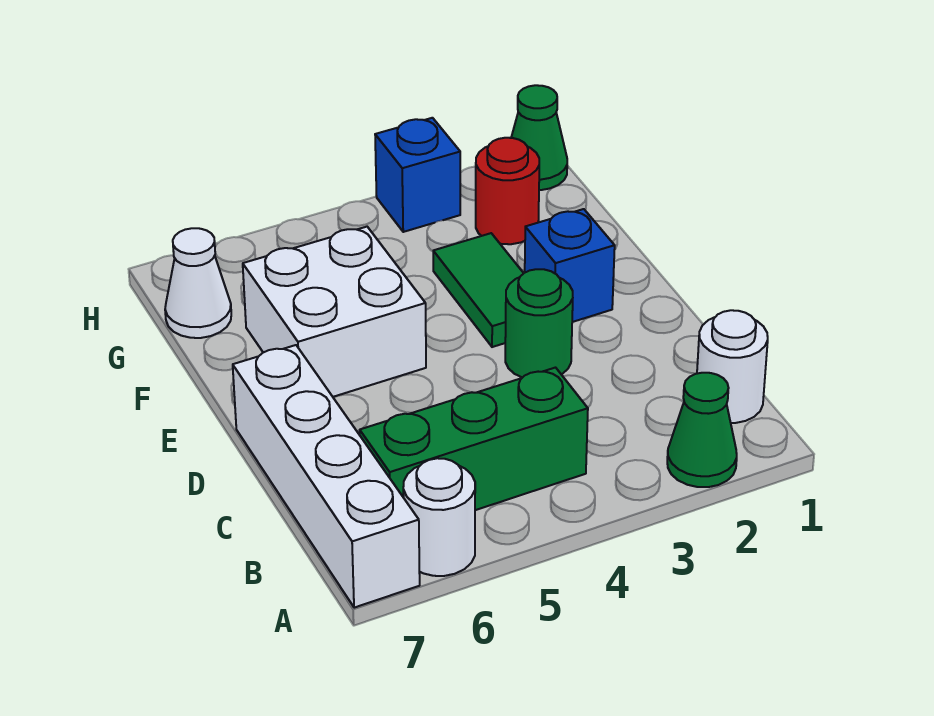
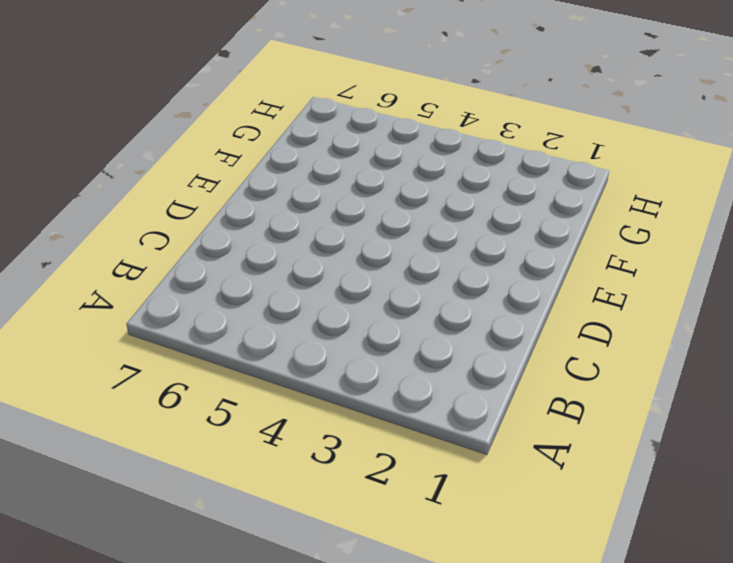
none -> green cone A2 level 1
none -> white round brick A6 level 1
none -> white brick A7:D7 level 1

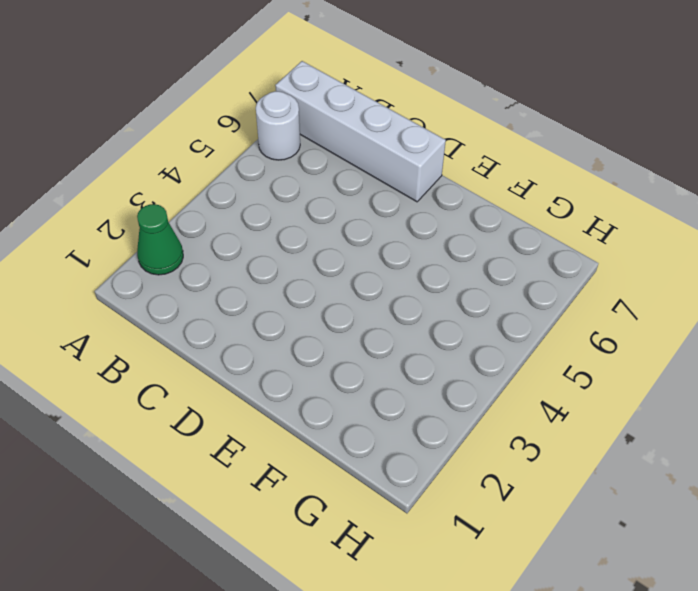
none -> white round brick B1 level 1
none -> green brick B4:B6 level 1
none -> green round brick D3 level 1

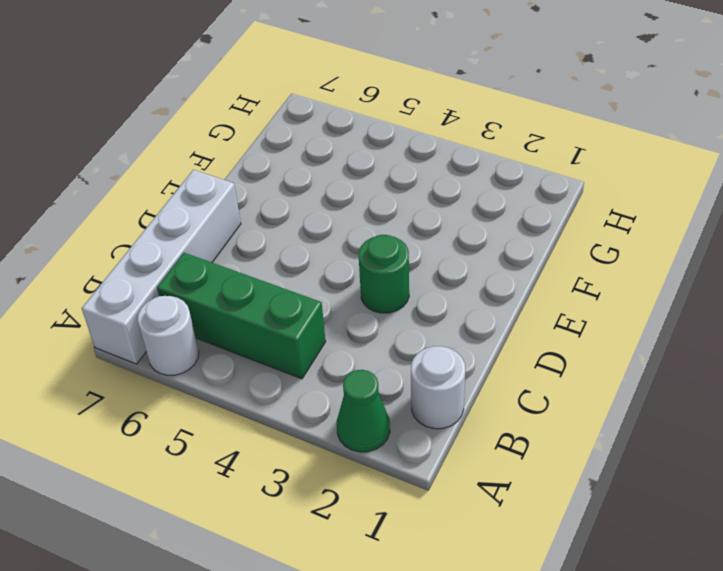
none -> blue brick E2 level 1
none -> green tile E3:F3 level 1
none -> white brick E5:F6 level 1

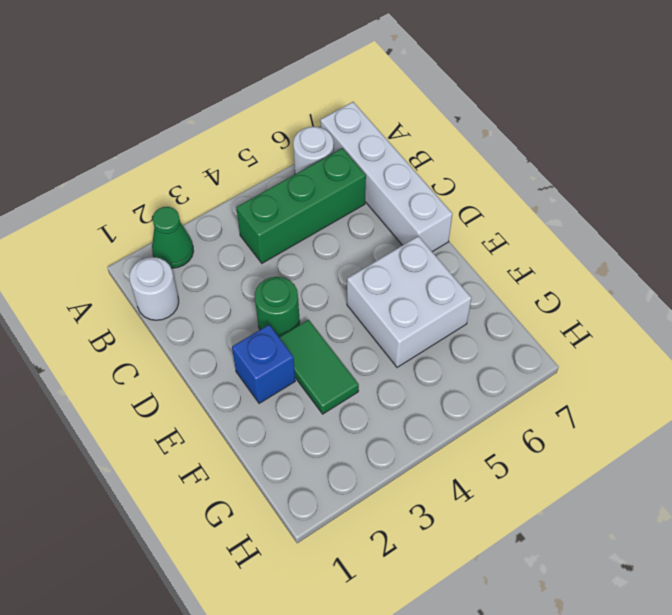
none -> red round brick G2 level 1
none -> white cone G7 level 1
none -> green cone H1 level 1

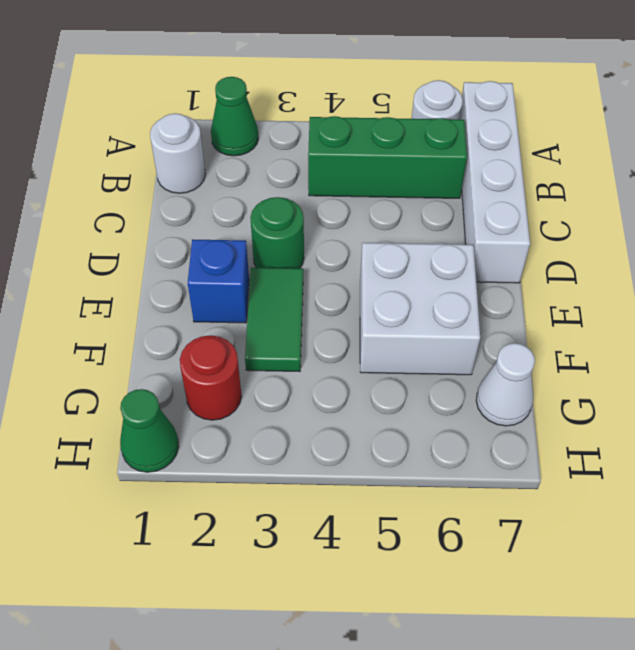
none -> blue brick H3 level 1

